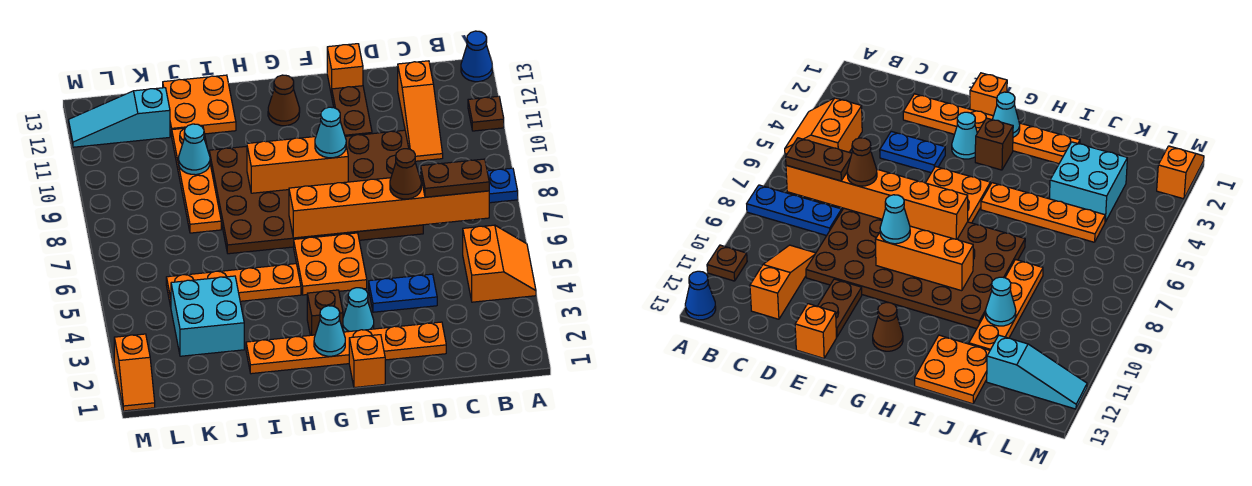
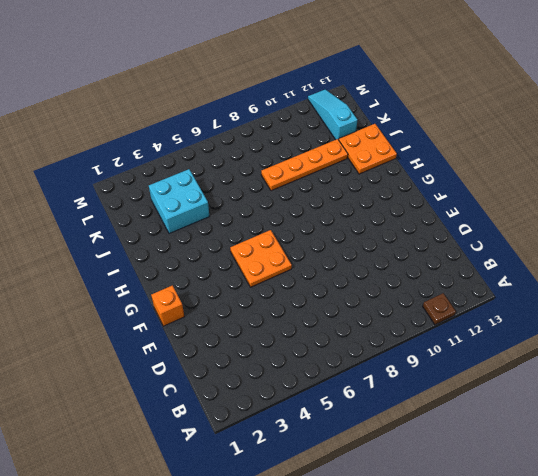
none -> orange slope A4:B5 level 1 top B
none -> blue plate A8:C8 level 1
none -> blue cone A13 level 1

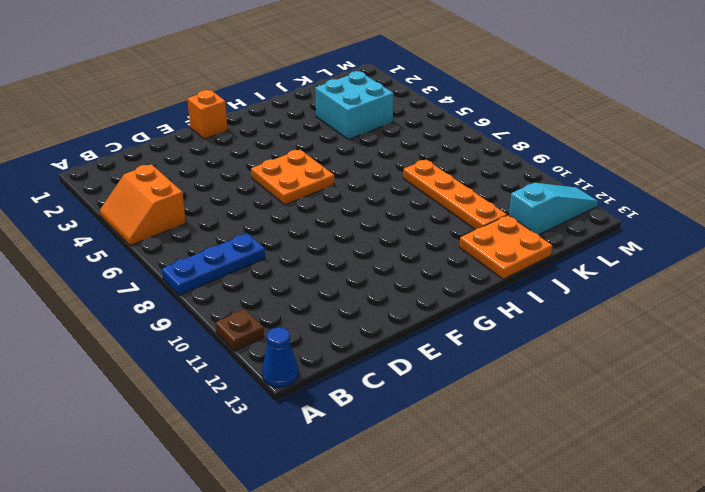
none -> orange slope C10:C12 level 1 top 12
none -> orange plate D2:I2 level 1
none -> blue plate D4:E4 level 1

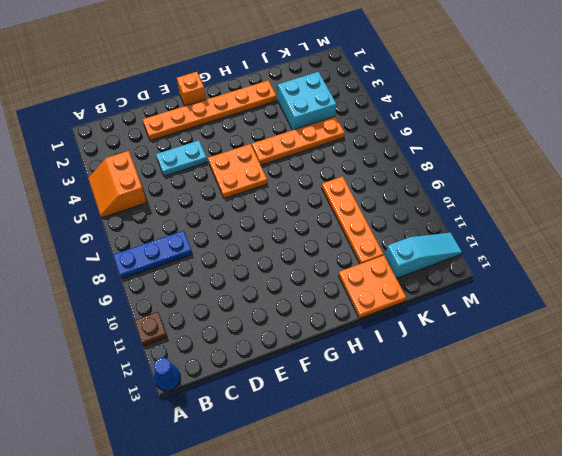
cyan plate D4:E4 level 1 -> blue plate D4:E4 level 1
none -> orange slope C10:C12 level 1 top 12
none -> brown plate D7:I10 level 1
none -> brown plate E11:E12 level 1

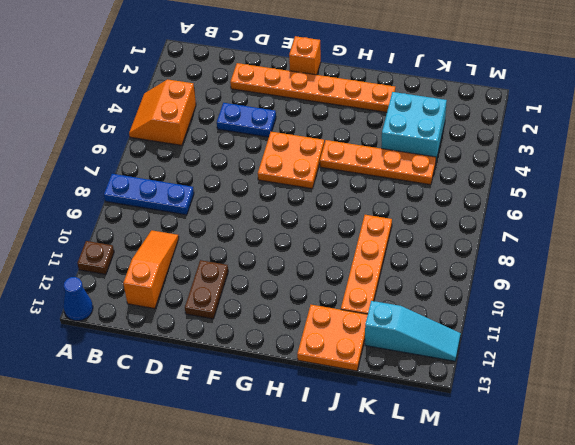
none -> brown plate D7:I10 level 1
none -> orange brick E13 level 1
none -> cyan cone F3 level 1

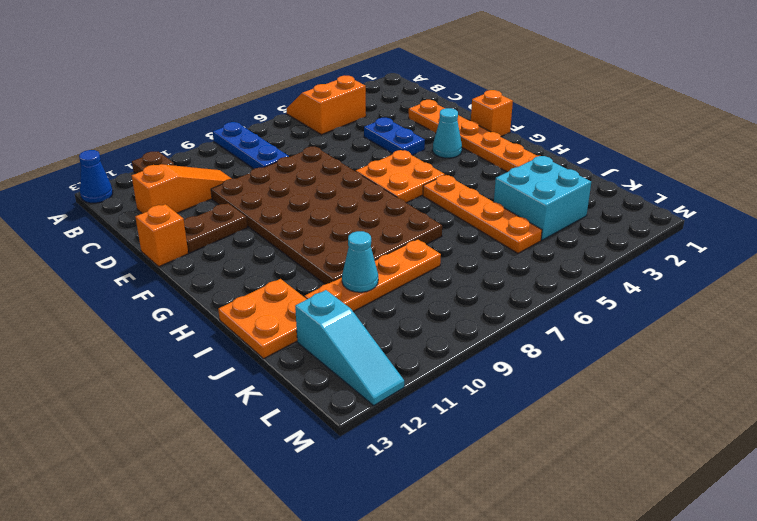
none -> brown brick G3 level 1
none -> brown cone G12 level 1
none -> orange slope M1:M2 level 1 top 2

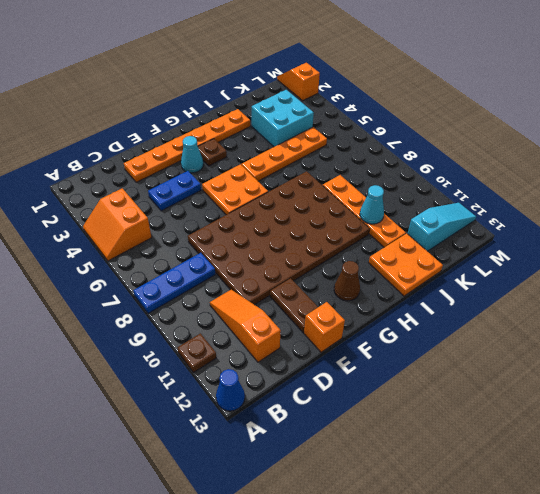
brown plate G3 level 1 -> brown brick G3 level 1
none -> orange brick F1 level 1
none -> orange brick B7:G7 level 2
none -> orange brick F9:H9 level 2

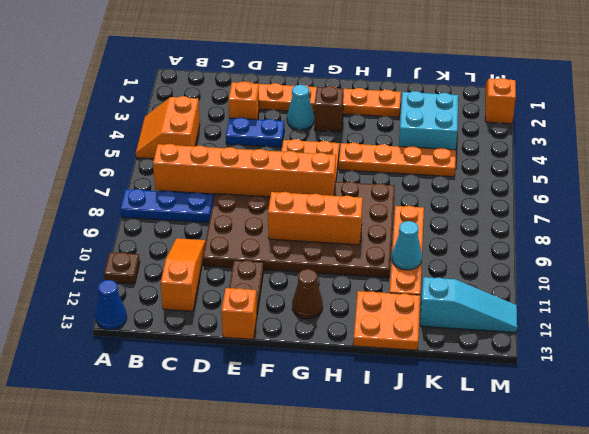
orange brick D3 level 1 -> orange brick F1 level 1
none -> cyan cone G2 level 2
none -> brown plate B7:C7 level 3
none -> brown cone D7 level 3

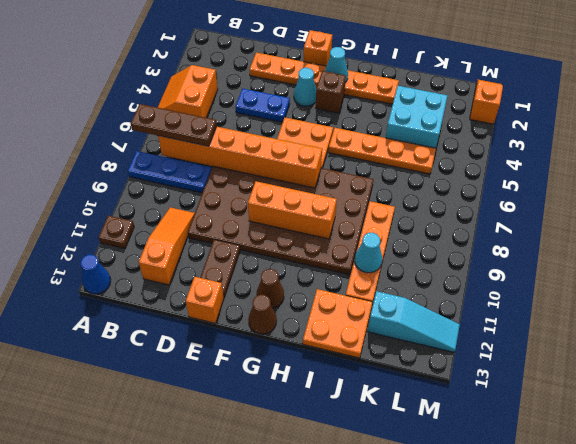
brown plate A7:C7 level 3 -> brown plate B7:C7 level 3
brown cone G13 level 1 -> brown cone D7 level 3
none -> cyan cone F9 level 3

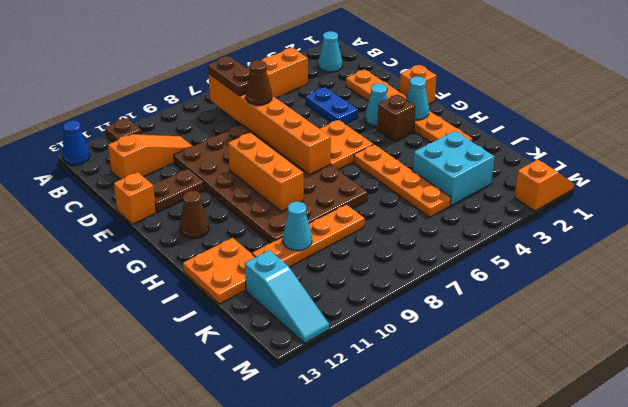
cyan cone B2 level 1 -> cyan cone F9 level 3
none -> blue plate A8:C8 level 1

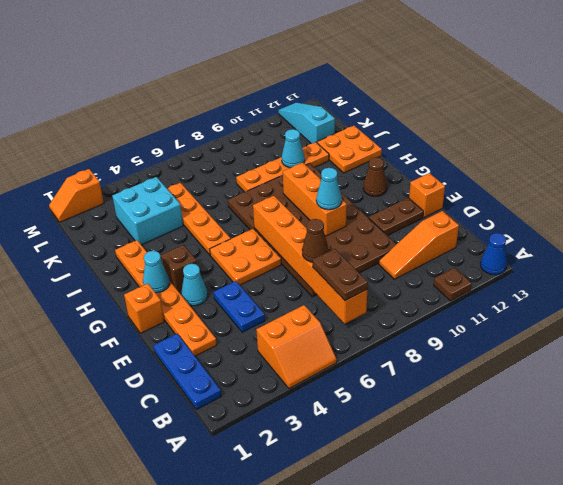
blue plate B1:D1 level 1 -> blue plate A8:C8 level 1

